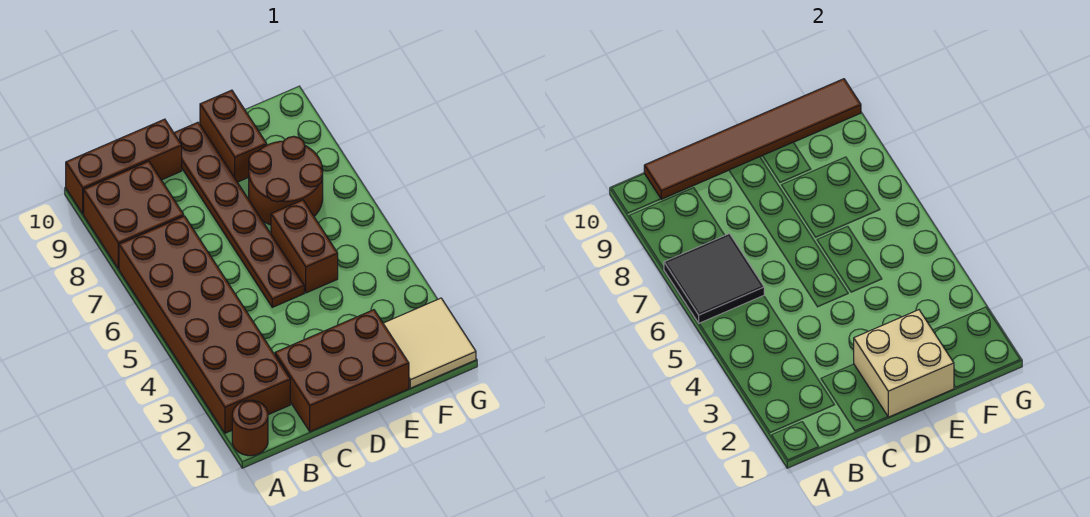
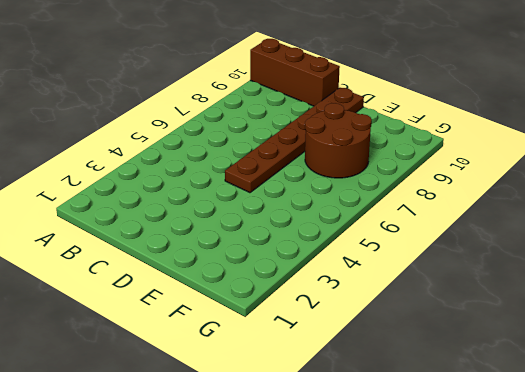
none -> brown round brick A1 level 1
none -> brown brick A2:B7 level 1
none -> brown brick A8:B9 level 1

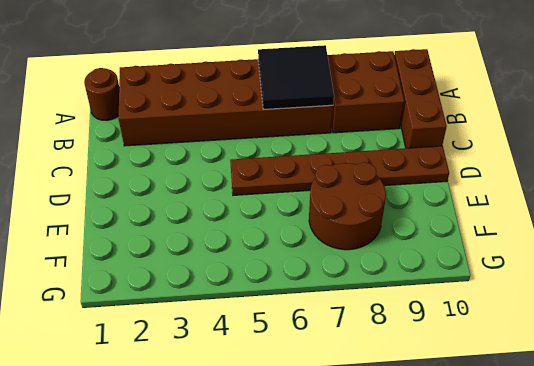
none -> brown brick C1:E2 level 1
none -> brown brick E5:E6 level 1
none -> brown brick E9:E10 level 1

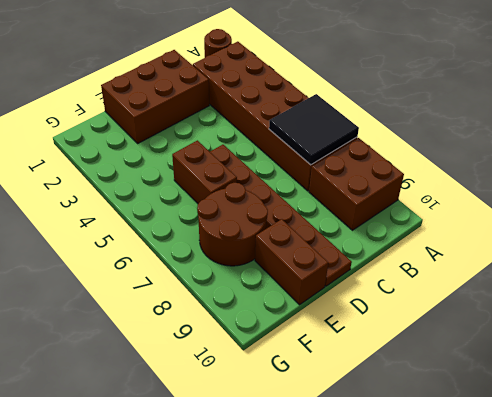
none -> brown brick A10:C10 level 1
none -> tan tile F1:G2 level 1
none -> brown tile B10:G10 level 2

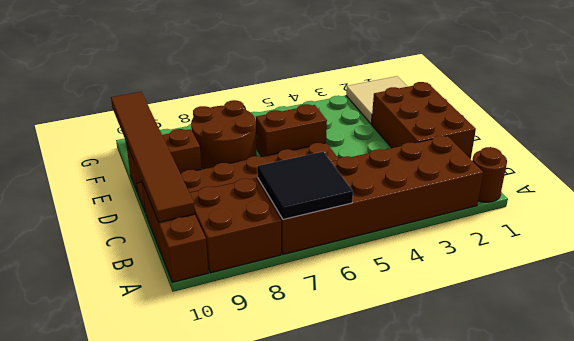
none -> tan brick D1:E2 level 2

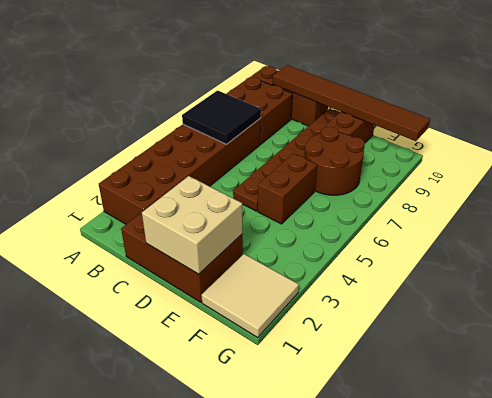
none -> brown round brick A1 level 1

